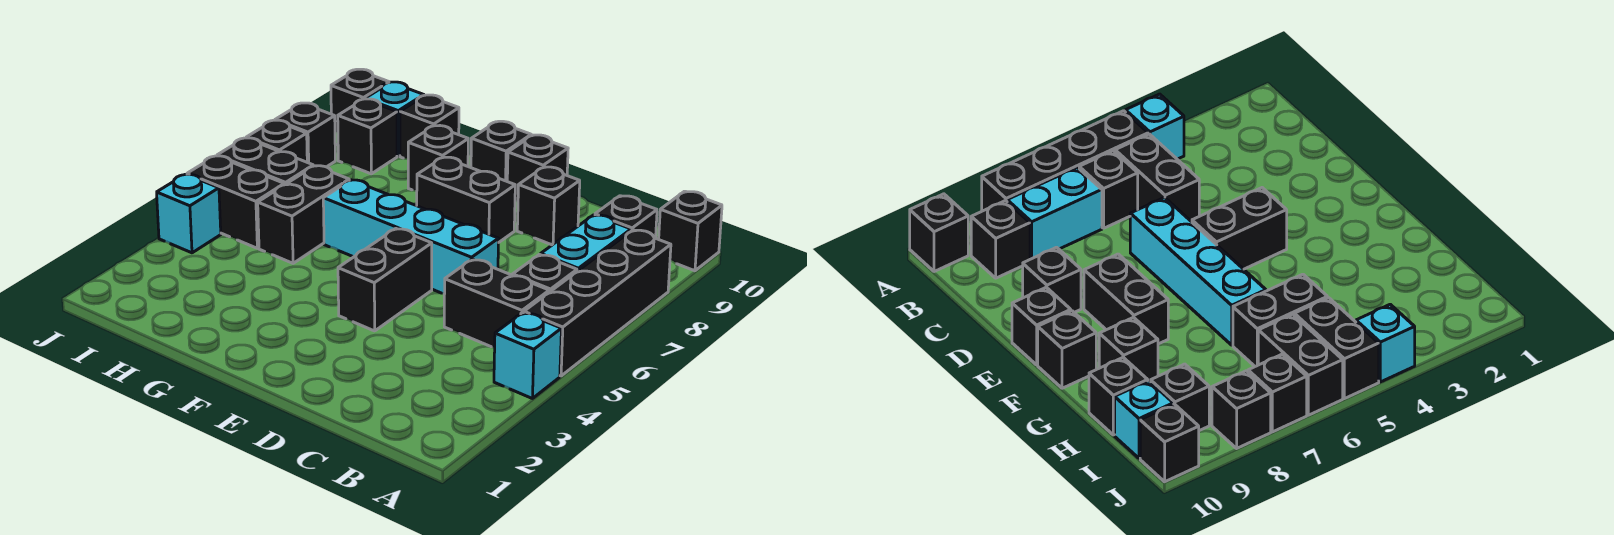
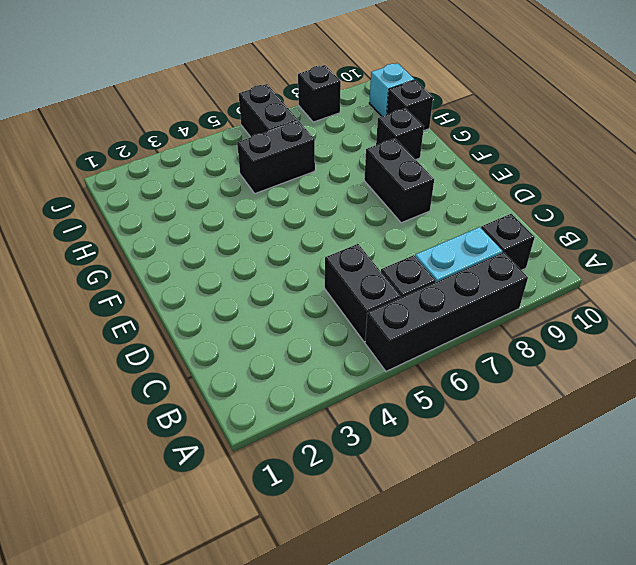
none -> cyan brick A4 level 1
none -> black brick A10 level 1
none -> cyan brick D6:G6 level 1

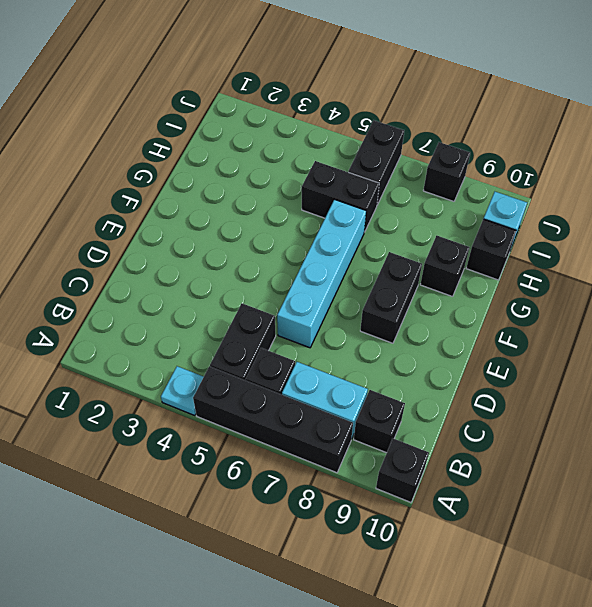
cyan plate A4 level 1 -> cyan brick A4 level 1
none -> black brick D9 level 1
none -> black brick E4:E5 level 1
none -> black brick E10 level 1

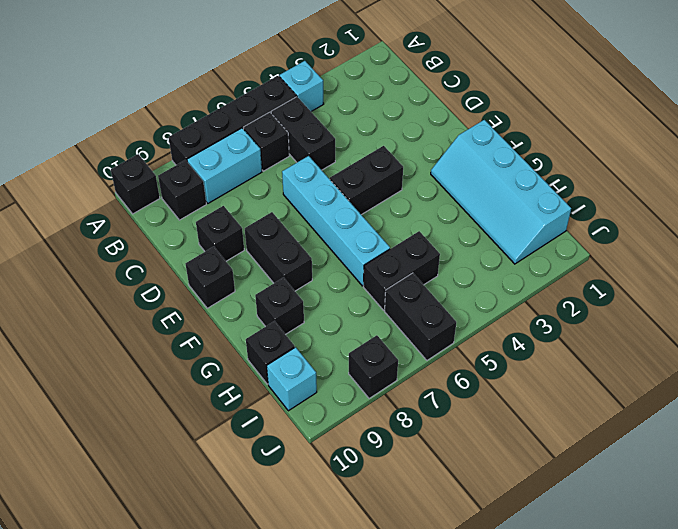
cyan slope F1:I2 level 1 top 1 -> none
none -> black brick F10 level 1
none -> black brick I5:J5 level 1
none -> black brick I9 level 1

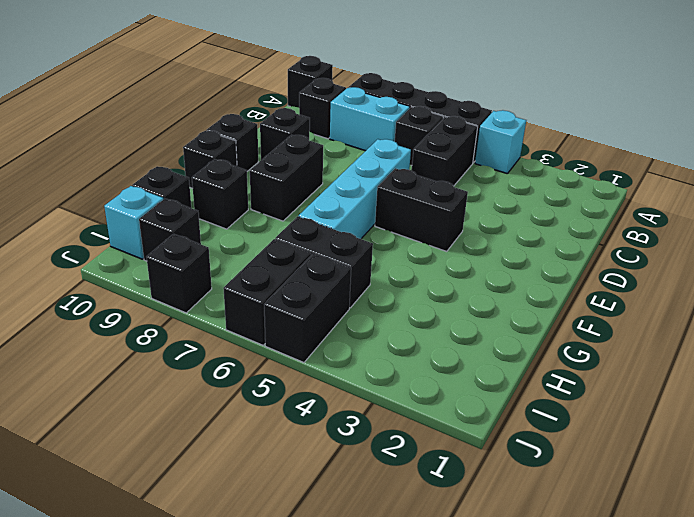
none -> cyan brick J4 level 1
none -> black brick J7 level 1
none -> black brick J10 level 1

